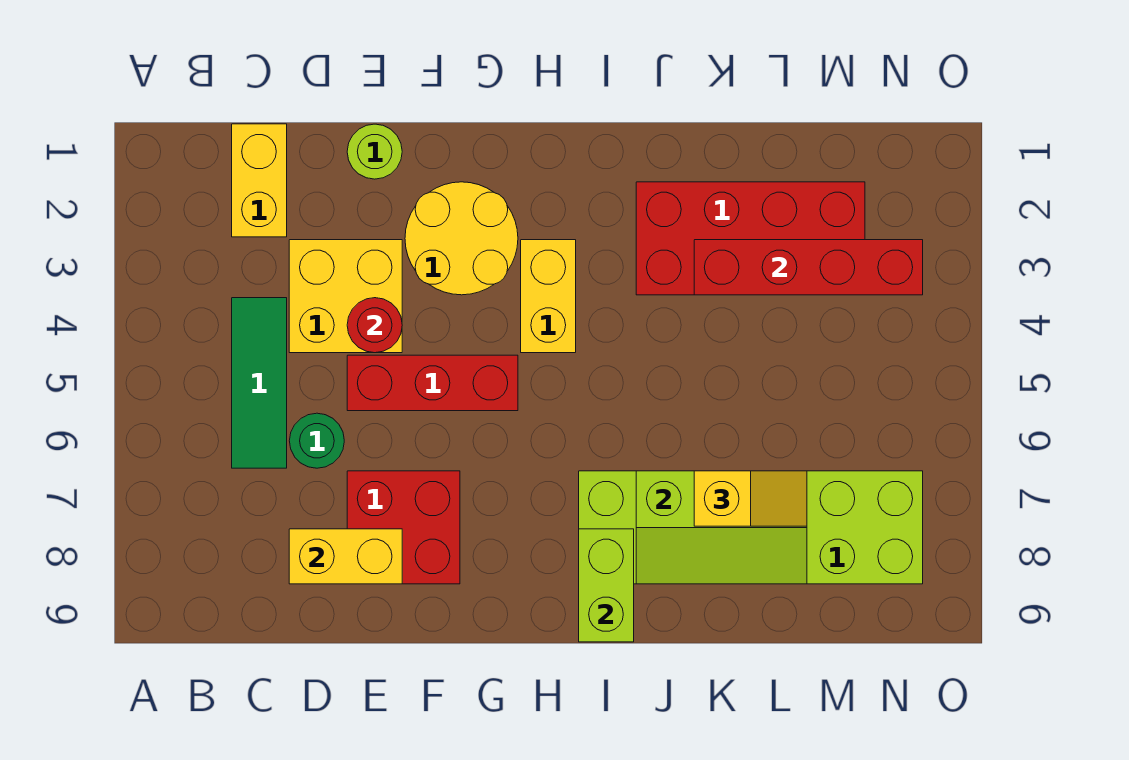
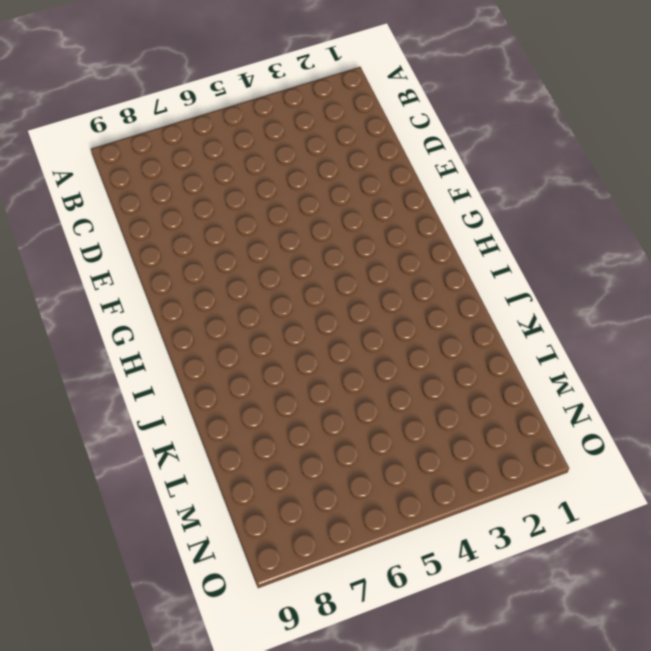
none -> yellow brick C1:C2 level 1
none -> green tile C4:C6 level 1
none -> yellow brick D3:E4 level 1

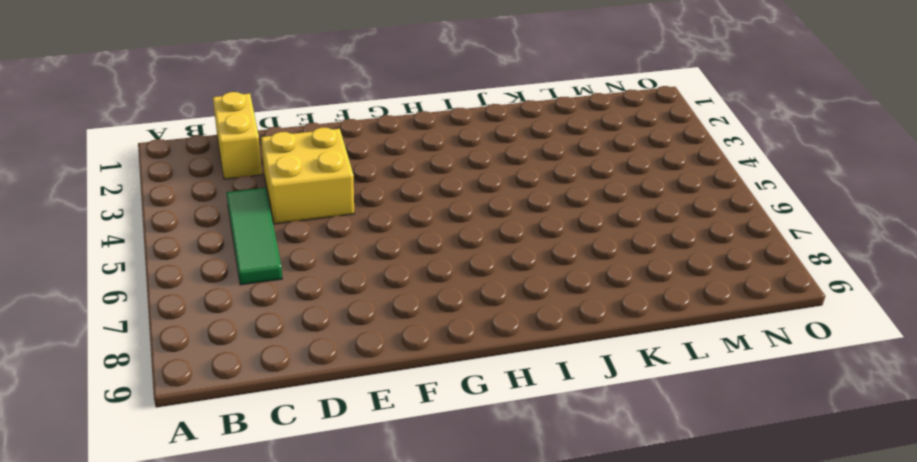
none -> green round brick D6 level 1
none -> lime round brick E1 level 1
none -> red brick E5:G5 level 1

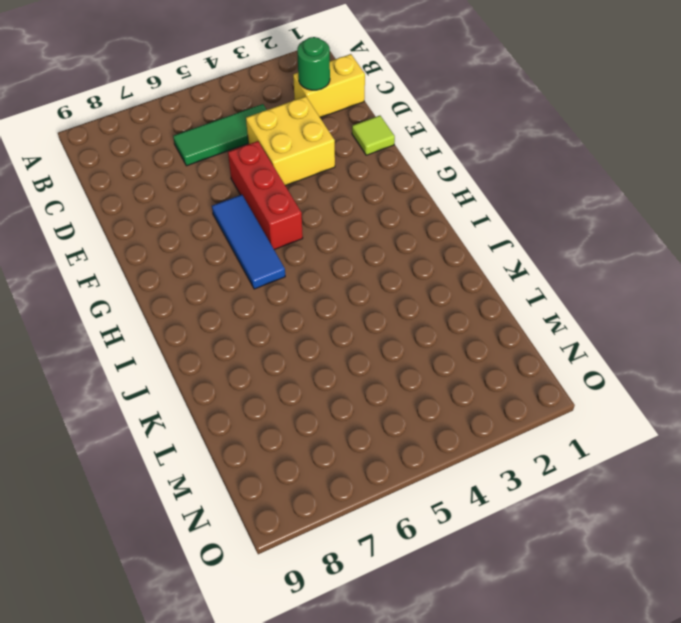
green round brick C2 level 2 -> green round brick D6 level 1
lime tile E1 level 1 -> lime round brick E1 level 1
blue tile F6:H6 level 1 -> none
none -> red brick E7:F8 level 1
none -> yellow round brick F2:G3 level 1
none -> yellow brick H3:H4 level 1

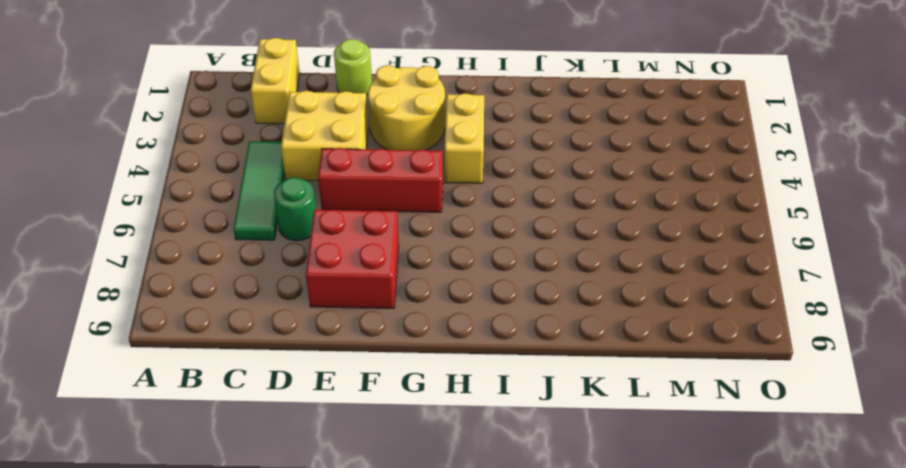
none -> lime brick I7:N8 level 1
none -> red brick J2:M3 level 1
none -> yellow brick D8:E8 level 2

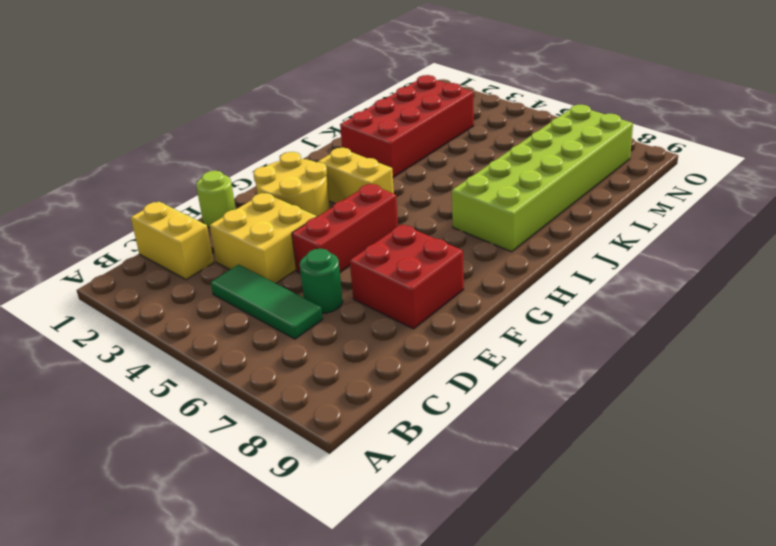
none -> yellow brick D8:E8 level 2
none -> red round brick E4 level 2
none -> lime brick I8:I9 level 2

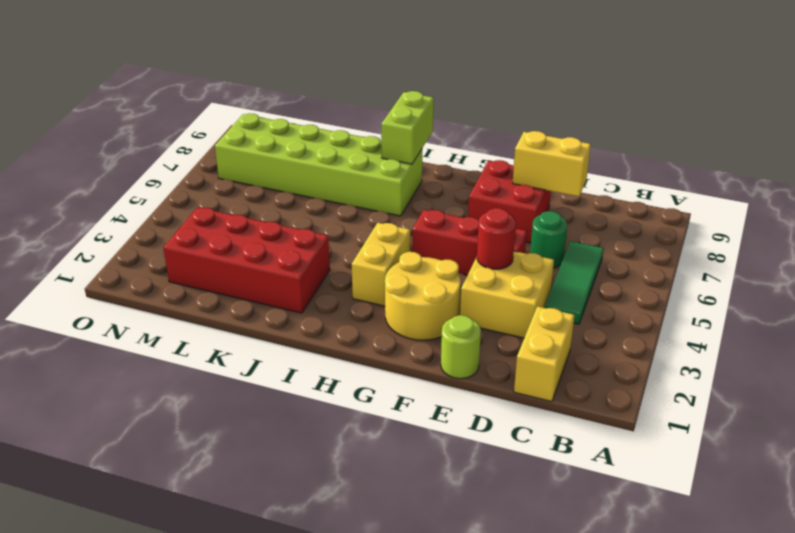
none -> lime slope J7:L8 level 2 top 7
none -> red brick K3:N3 level 2
none -> yellow slope K7:L7 level 3 top K

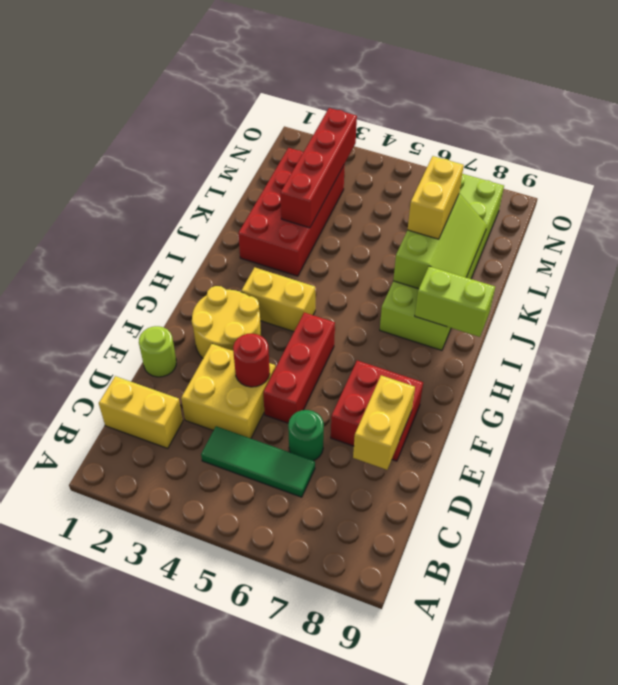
yellow brick K7:L7 level 3 -> yellow slope K7:L7 level 3 top K

